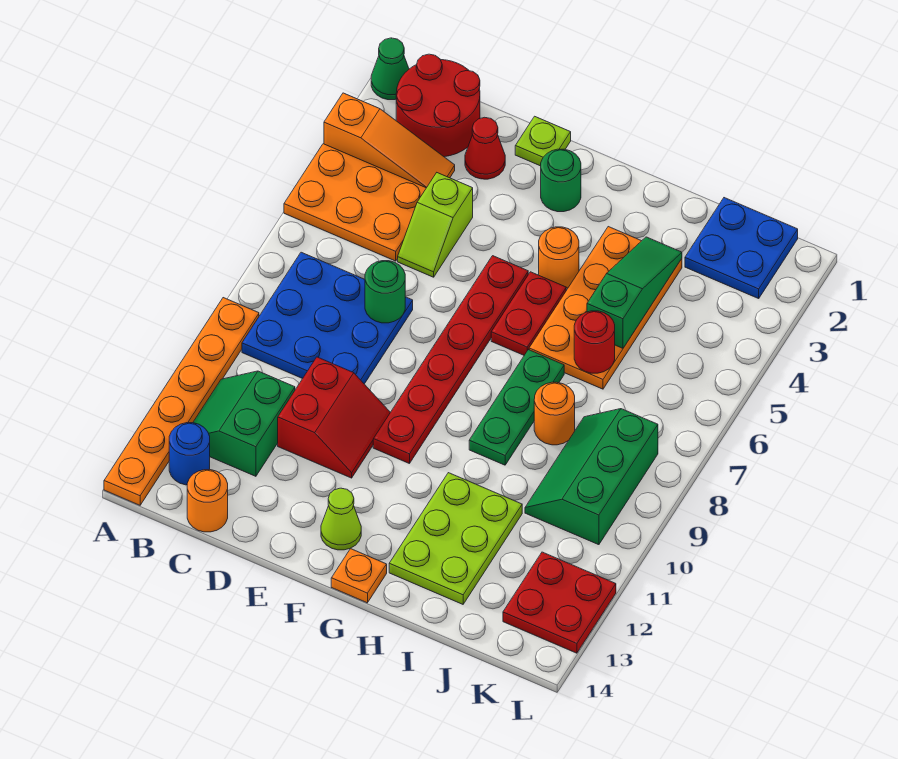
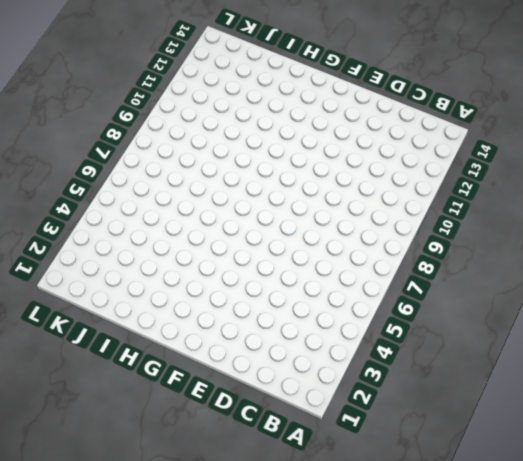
none -> green cone A1 level 1
none -> orange slope A3:C3 level 1 top A
none -> orange plate A4:C5 level 1

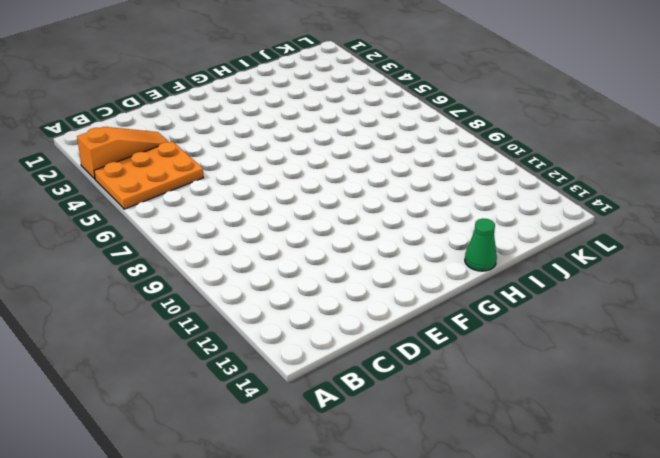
green cone H14 level 1 -> green cone A1 level 1
none -> orange plate A9:A14 level 1
none -> red round brick B1:C2 level 1
none -> blue plate B7:D9 level 1

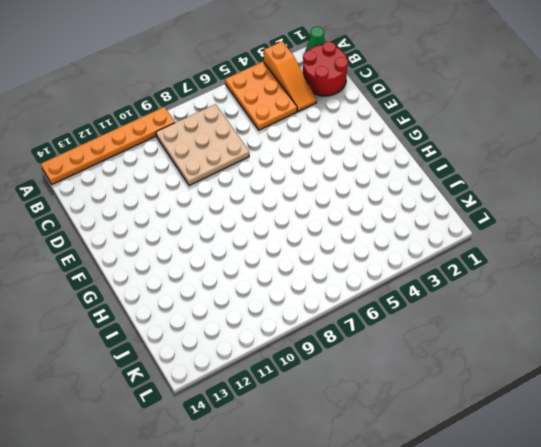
tan plate B7:D9 level 1 -> blue plate B7:D9 level 1
none -> green slope B11:C12 level 1 top C
none -> blue round brick B13 level 1
none -> orange round brick C14 level 1

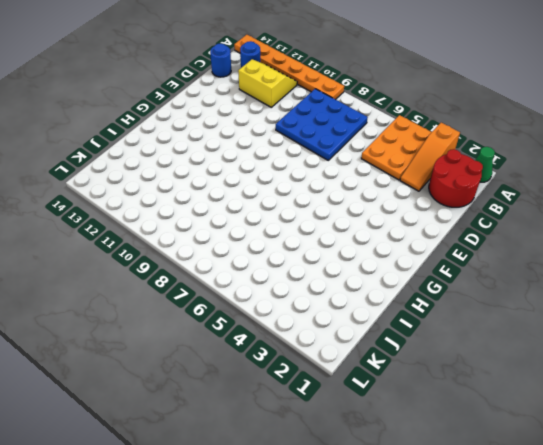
yellow slope B11:C12 level 1 top C -> green slope B11:C12 level 1 top C
blue round brick C14 level 1 -> orange round brick C14 level 1
none -> red cone D2 level 1
none -> lime slope D4:D5 level 1 top 4
none -> red slope D10:E11 level 1 top D

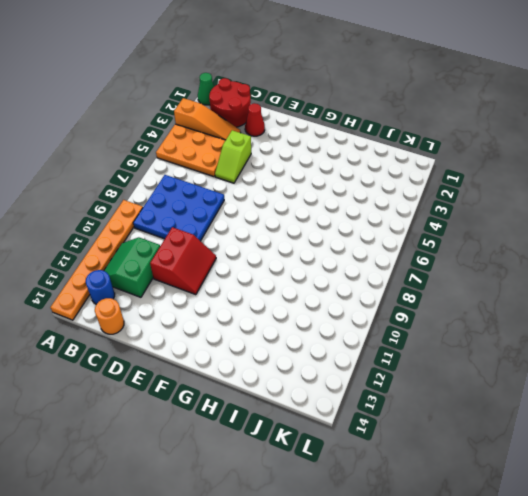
none -> lime plate E1 level 1
none -> green round brick F2 level 1
none -> red plate F5:F10 level 1

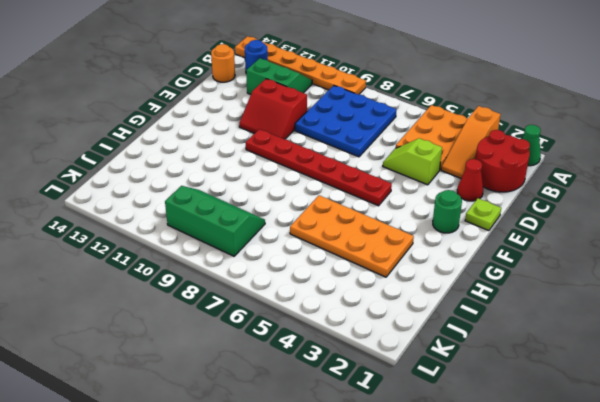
none -> lime cone F13 level 1
none -> orange round brick G4 level 1
none -> red plate G5:G6 level 1

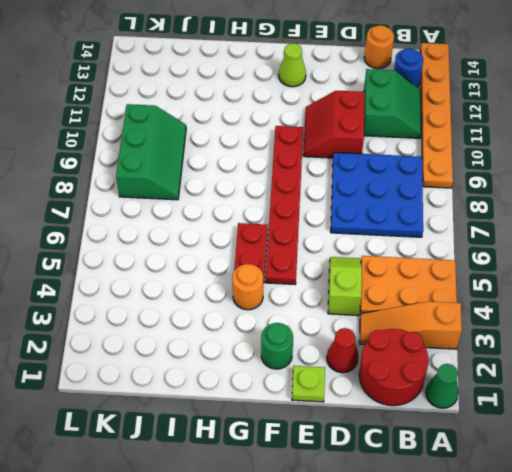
none -> orange plate G14 level 1
none -> orange plate H3:I6 level 1
none -> green plate H7:H9 level 1

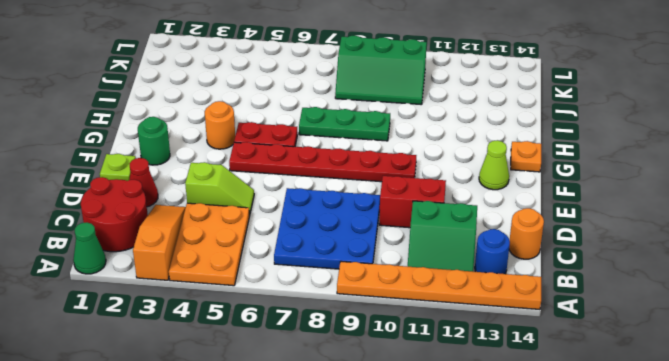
none -> orange plate H3:I6 level 1
none -> lime plate H11:I13 level 1
none -> orange round brick I8 level 1

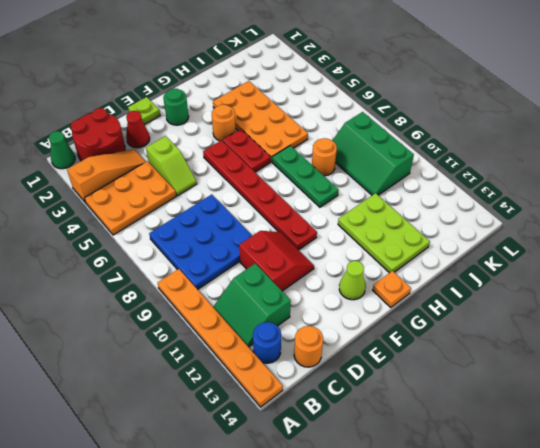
none -> blue plate J1:K2 level 1
none -> red plate K12:L13 level 1
none -> green round brick D7 level 2

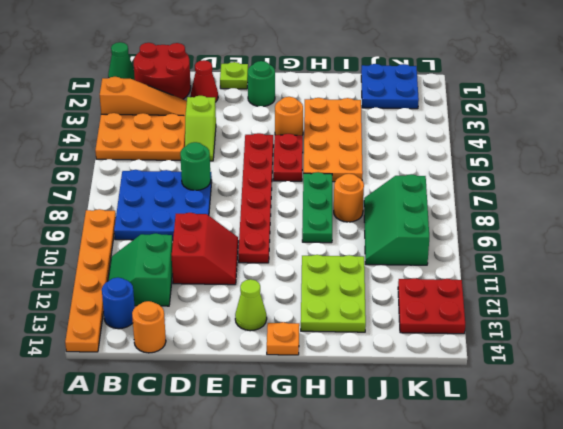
none -> green slope I3:I5 level 2 top 5
none -> red round brick I6 level 2

